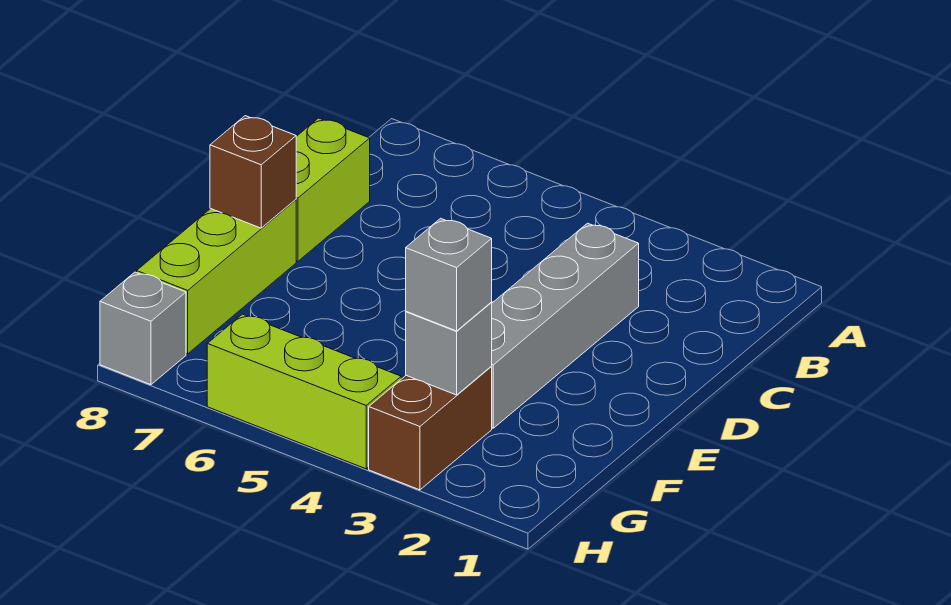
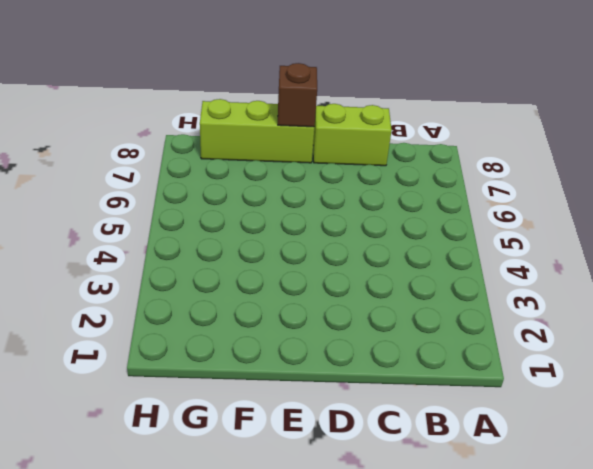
none -> grey brick C3:F3 level 1
none -> brown brick G3:H3 level 1

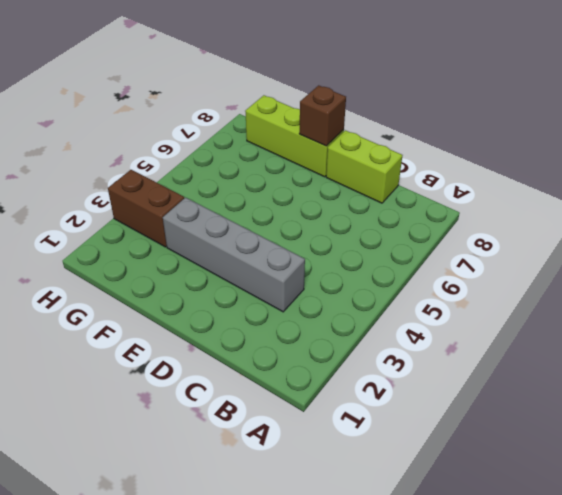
none -> lime brick H4:H6 level 1
none -> grey brick H8 level 1

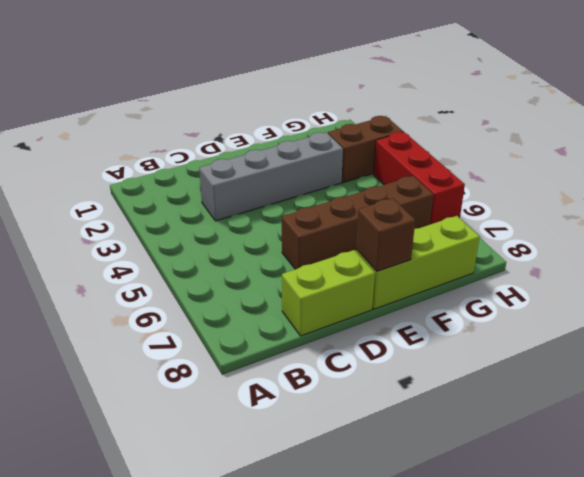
brown brick D6:G6 level 1 -> none
red brick H4:H6 level 1 -> lime brick H4:H6 level 1
none -> grey brick H8 level 1
none -> grey brick G3 level 2

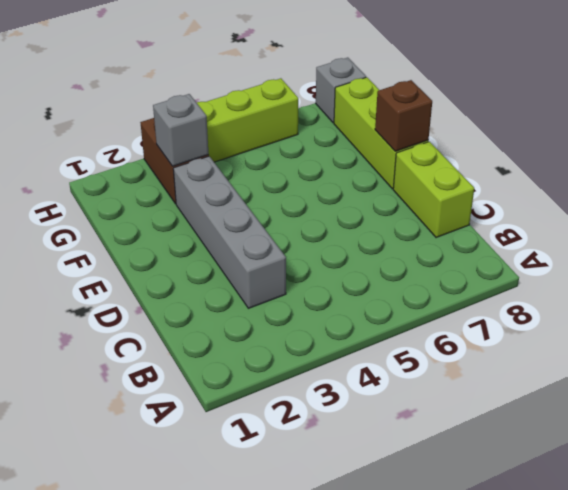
none -> grey brick G3 level 3

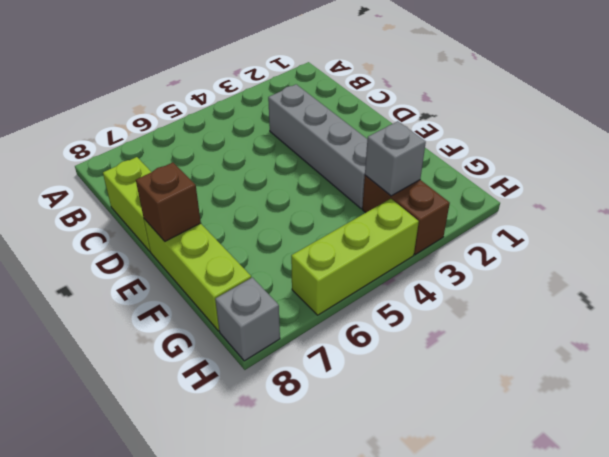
none -> grey brick G3 level 3

